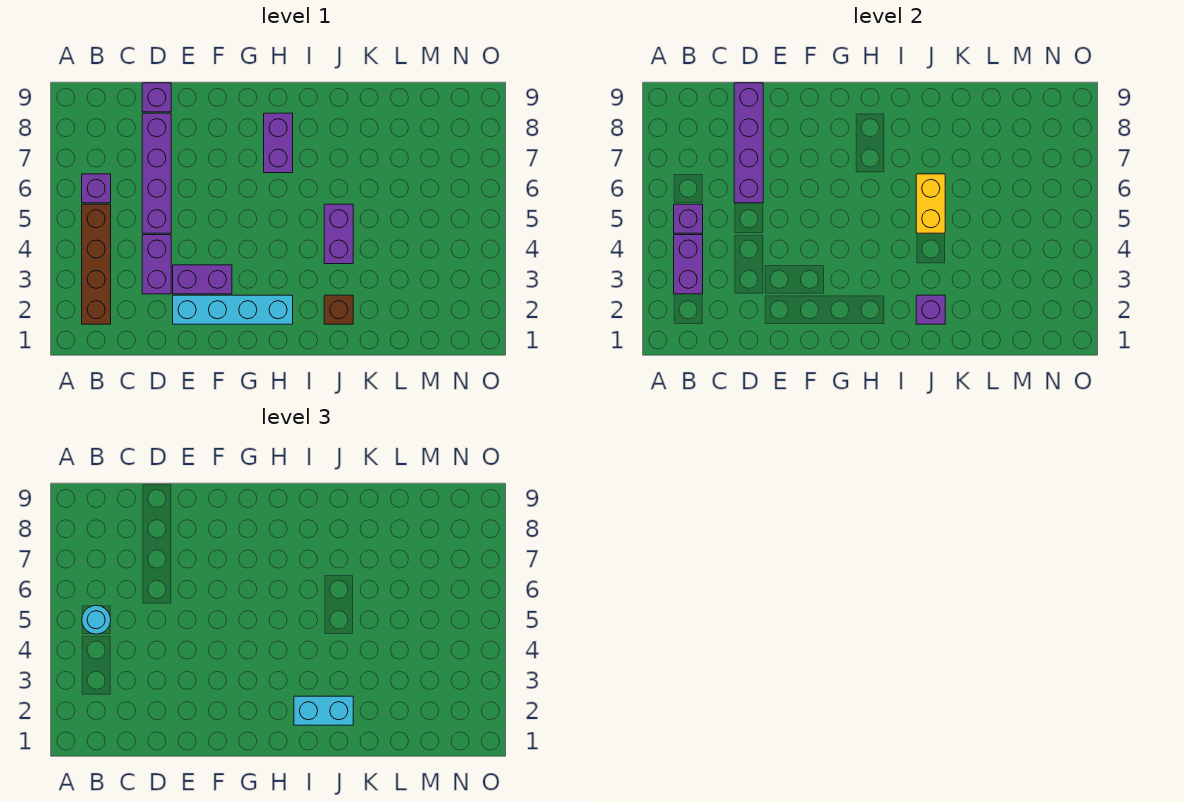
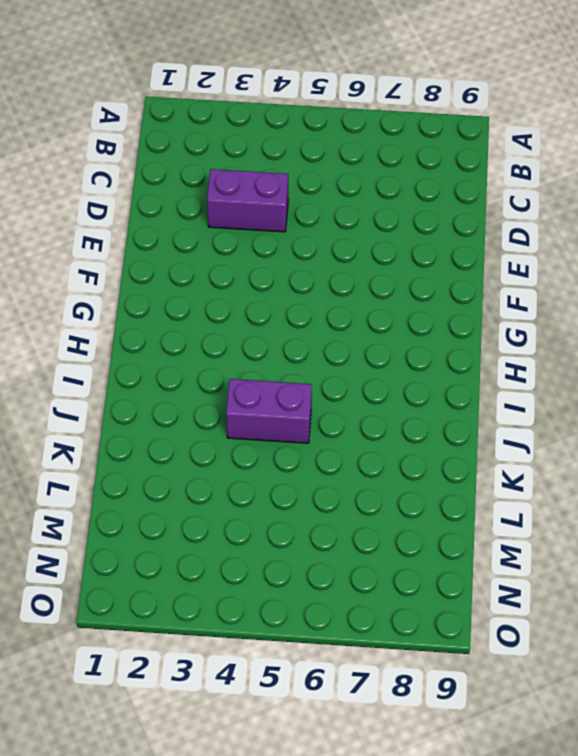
none -> brown brick B2:B5 level 1
none -> purple brick B6 level 1
none -> purple brick D5:D8 level 1

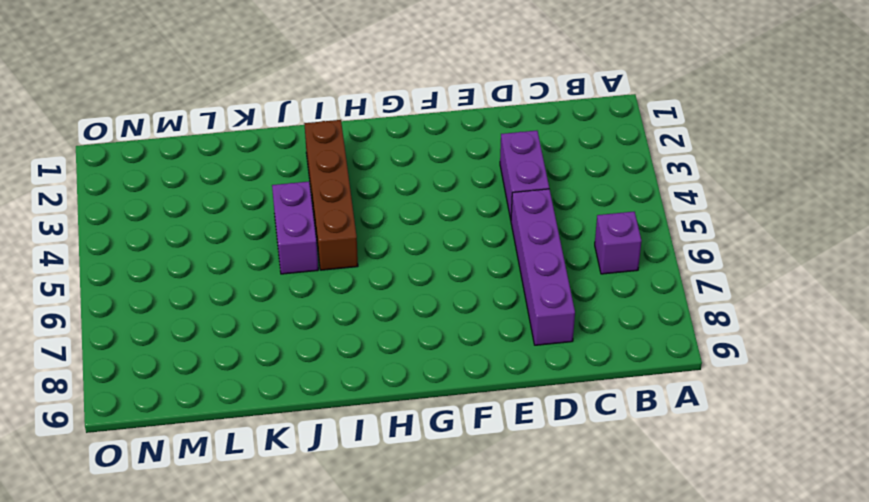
brown brick I2:I5 level 1 -> brown brick B2:B5 level 1
none -> purple brick D9 level 1
none -> cyan brick E2:H2 level 1
none -> purple brick E3:F3 level 1

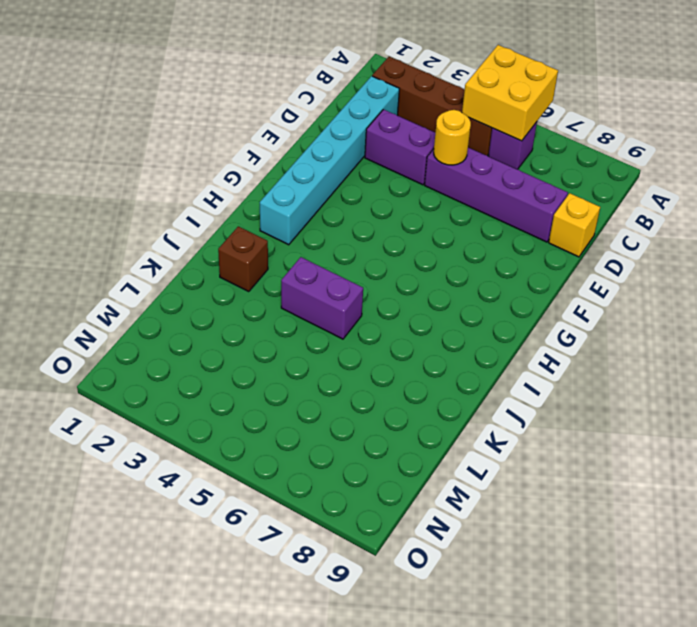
yellow brick A5:B6 level 2 -> purple brick B5 level 2
cyan brick C2:H2 level 1 -> cyan brick E2:H2 level 1
yellow round brick D5 level 2 -> none
yellow brick D9 level 1 -> purple brick D9 level 1
none -> purple brick E3:F3 level 1
none -> purple brick H7:H8 level 1
none -> purple brick B3:B4 level 2

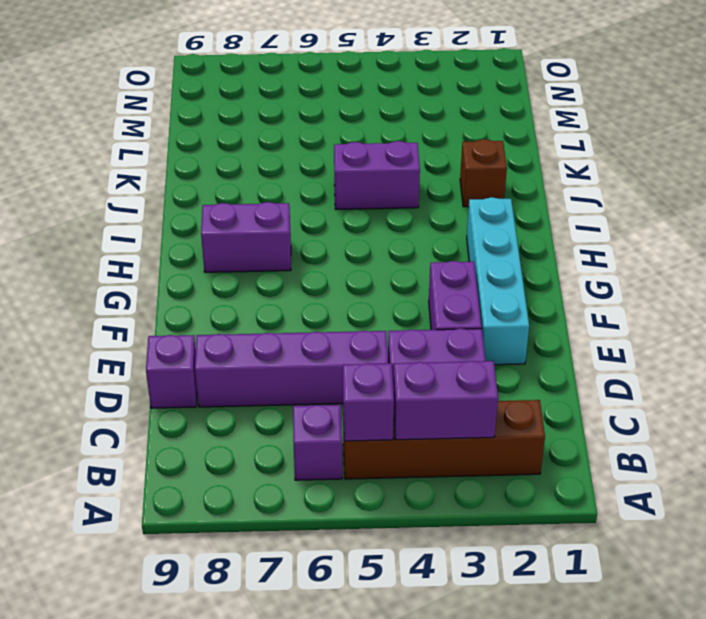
none -> purple brick D6:D9 level 2
none -> purple brick J2 level 2
none -> yellow brick J5:J6 level 2

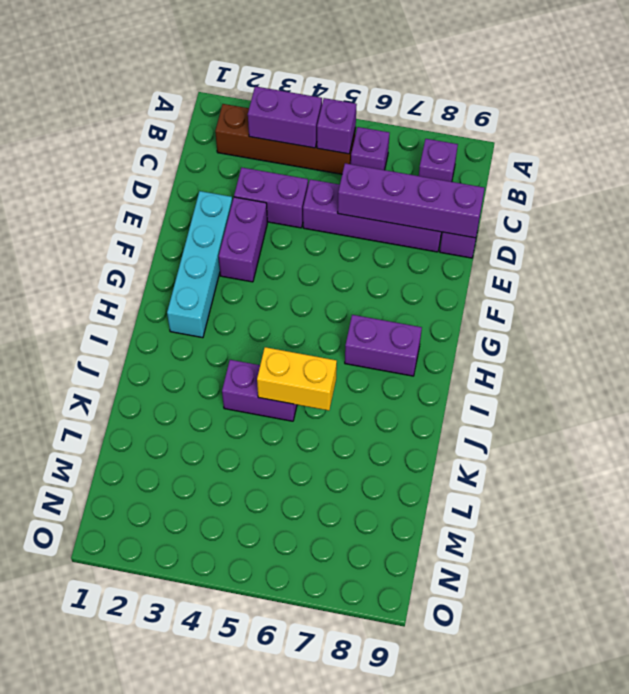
purple brick B8 level 1 -> purple brick J2 level 2
none -> brown brick J2 level 1
none -> cyan round brick B5 level 3
none -> cyan brick I2:J2 level 3

